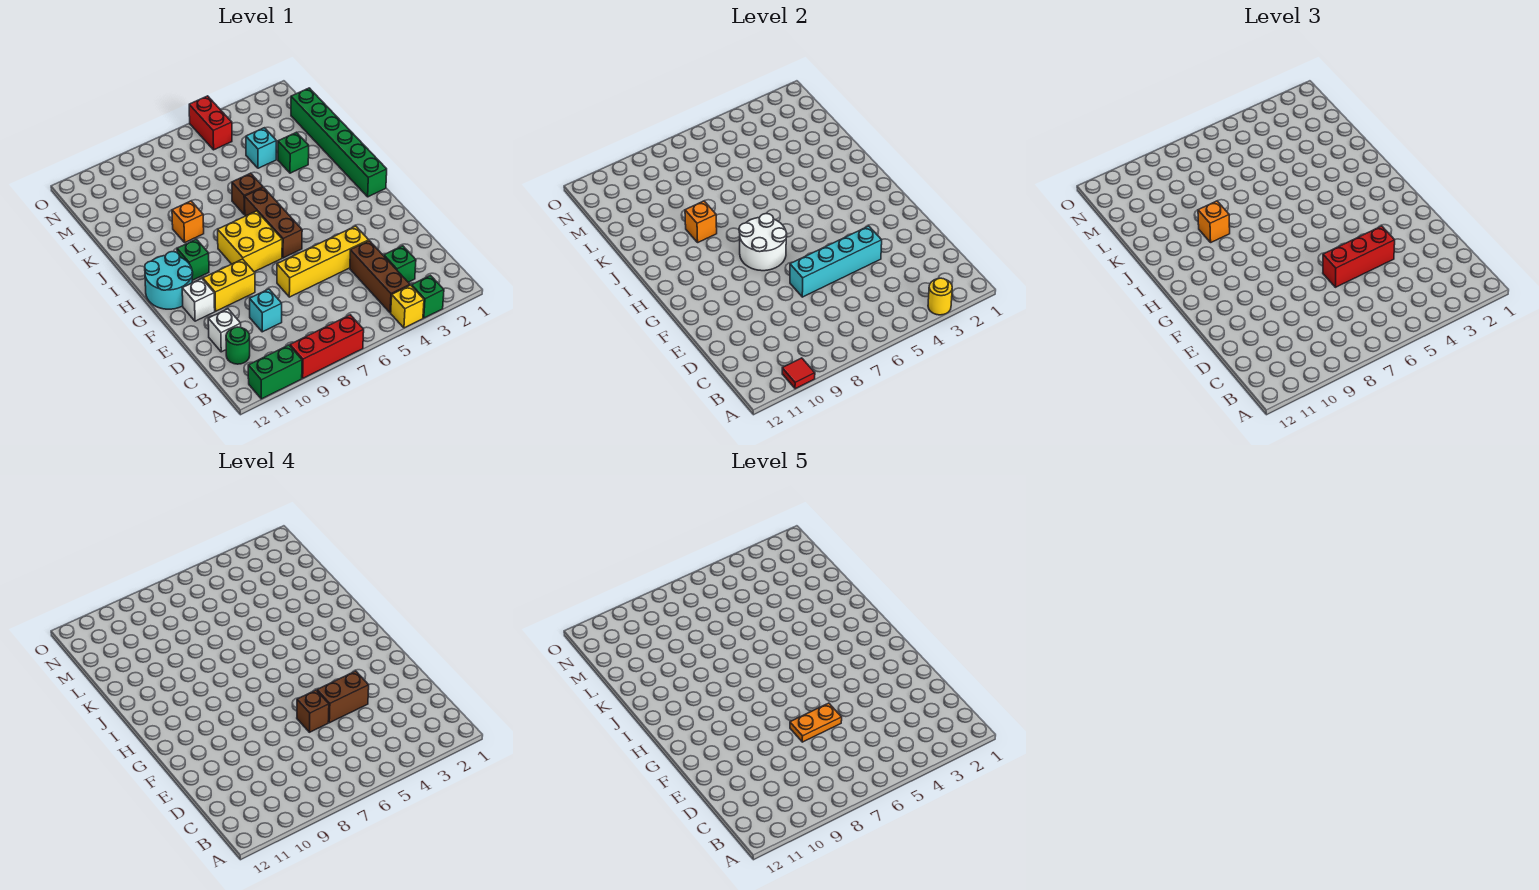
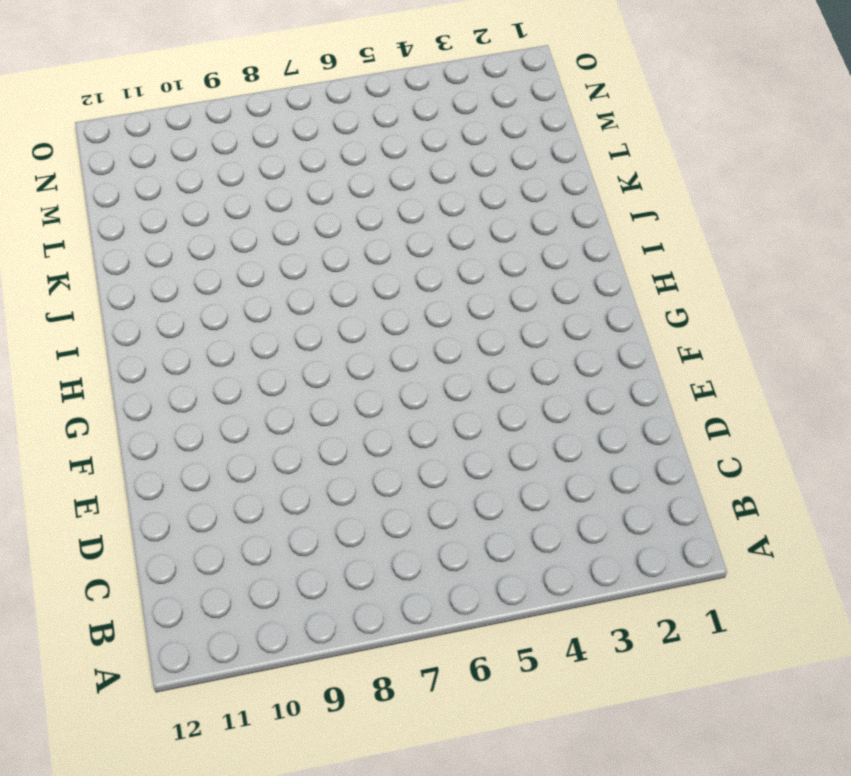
none -> green brick A3 level 1
none -> yellow brick A4 level 1
none -> red brick A7:A9 level 1
none -> green brick A10:A11 level 1

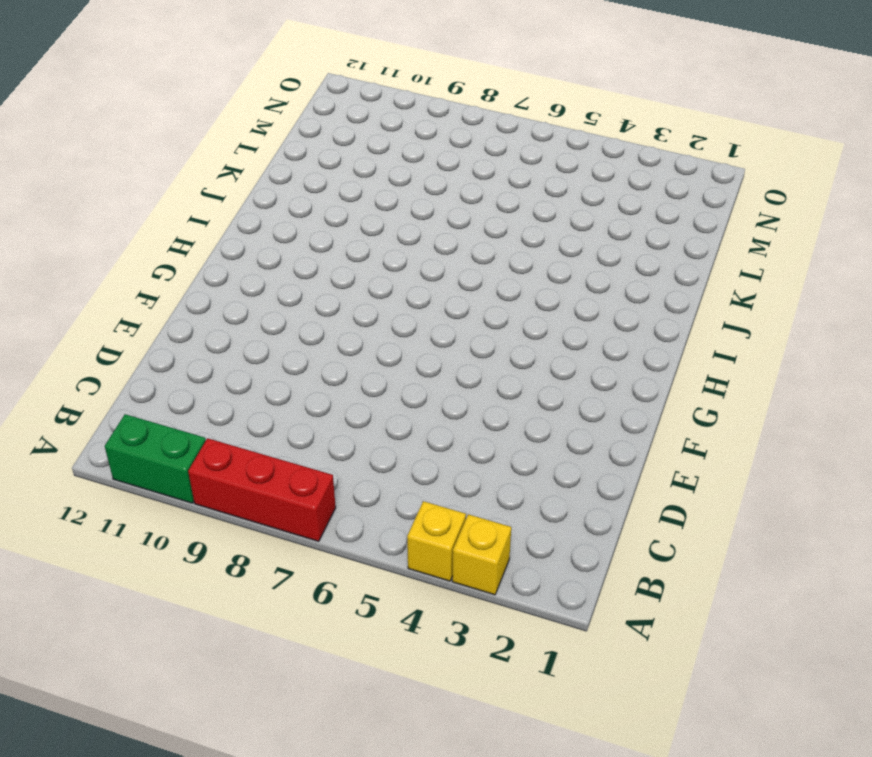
yellow brick A3 level 1 -> green brick A3 level 1
none -> brown brick B4:D4 level 1
none -> green brick C3 level 1
none -> green round brick C11 level 1
none -> cyan brick D9 level 1

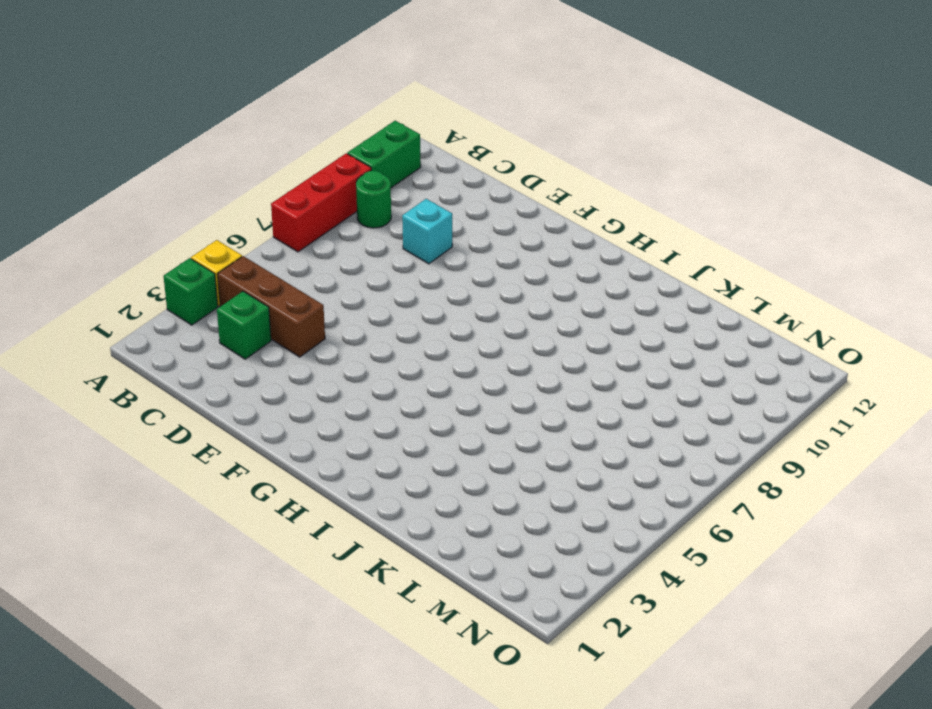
green round brick B9 level 1 -> green round brick C11 level 1
none -> white brick D11 level 1
none -> yellow brick E4:E7 level 1
none -> yellow brick F9:F10 level 1
none -> white brick F11 level 1

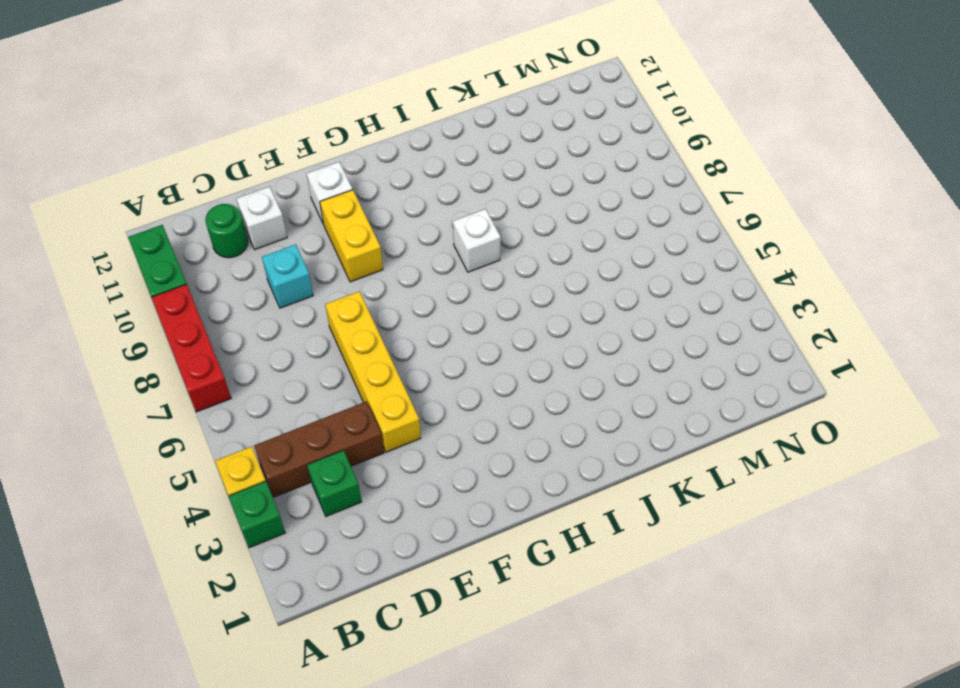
white brick I8 level 1 -> none
none -> brown brick G6:I6 level 1
none -> yellow brick G7:H8 level 1
none -> cyan round brick G11:H12 level 1
none -> green brick H1:M1 level 1

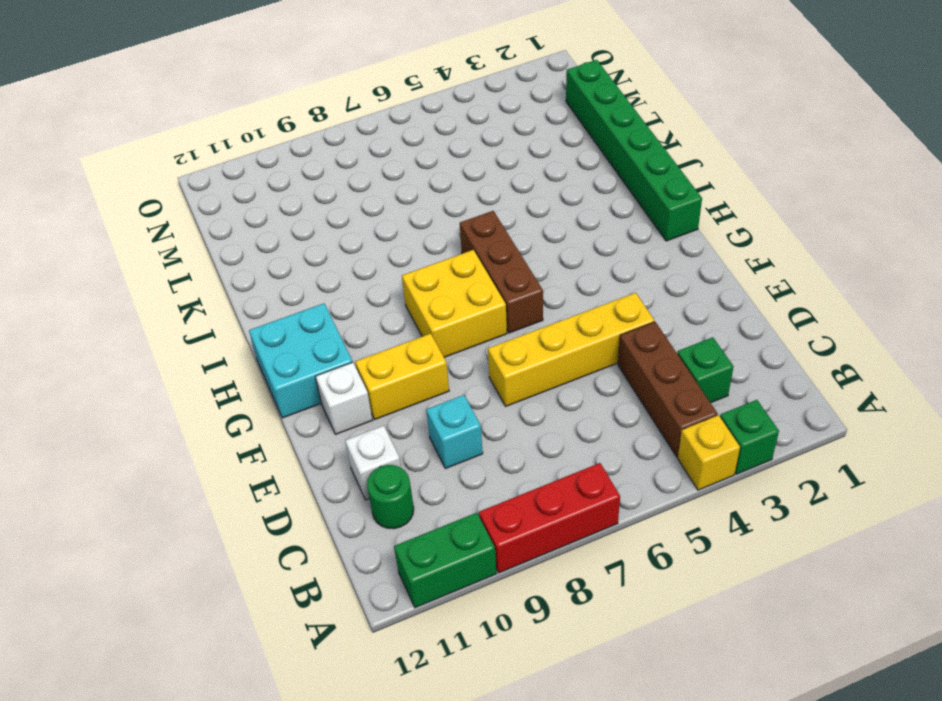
cyan brick G11:H12 level 1 -> cyan round brick G11:H12 level 1
none -> green brick H10 level 1
none -> brown brick J6 level 1
none -> orange brick J9 level 1
none -> green brick K3 level 1

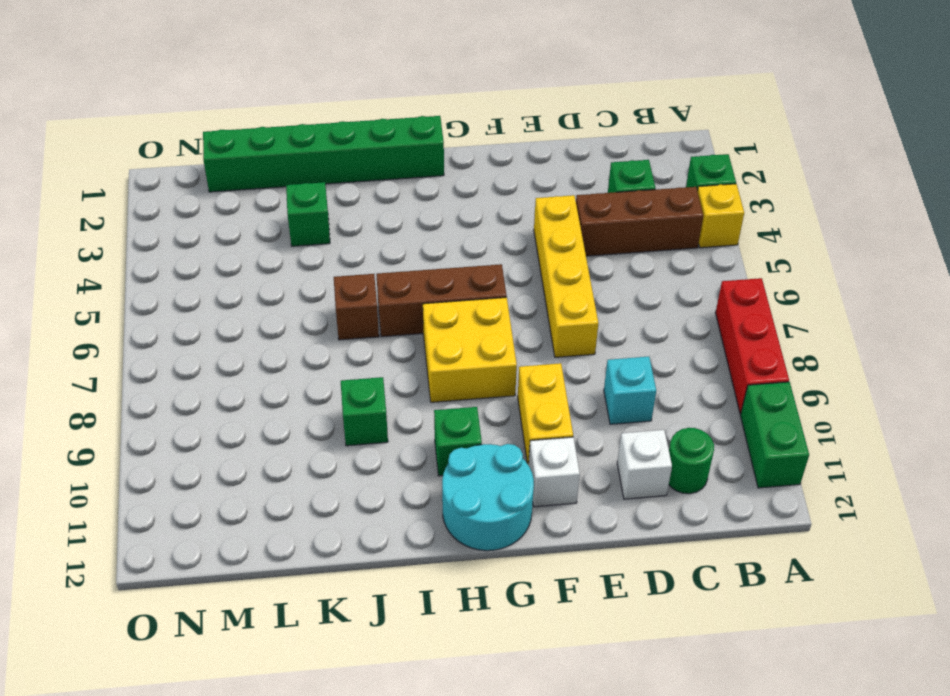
green brick J9 level 1 -> orange brick J9 level 1
none -> cyan brick L4 level 1
none -> red brick N5:O5 level 1
none -> yellow round brick A3 level 2
none -> red tile A10 level 2

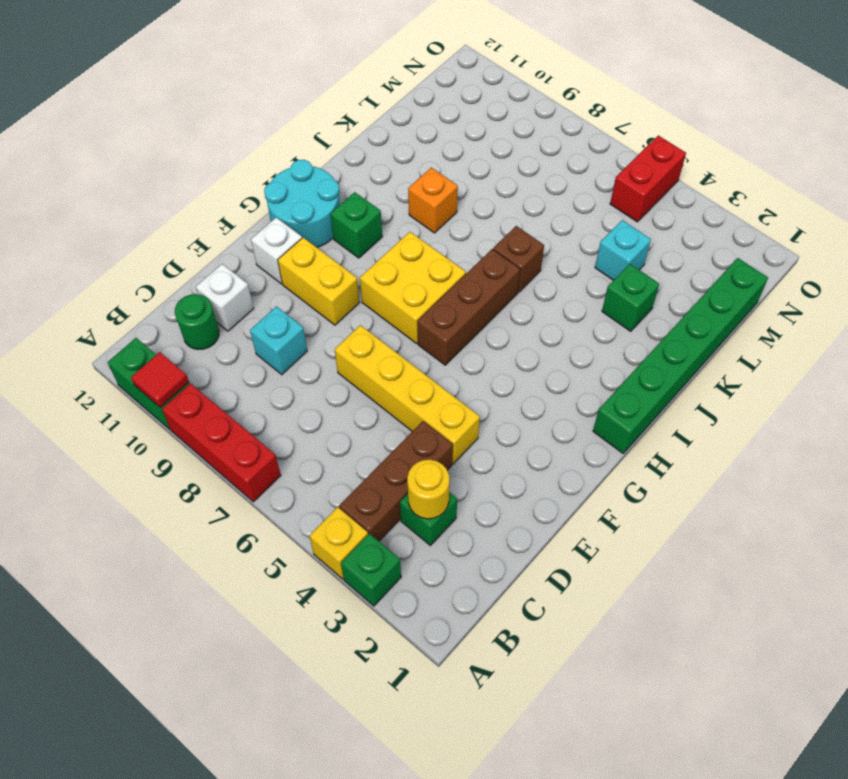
yellow round brick C3 level 2 -> yellow round brick A3 level 2
none -> cyan brick E4:E7 level 2
none -> white round brick G7:H8 level 2
none -> orange brick J9 level 2
none -> red brick E4:E6 level 3

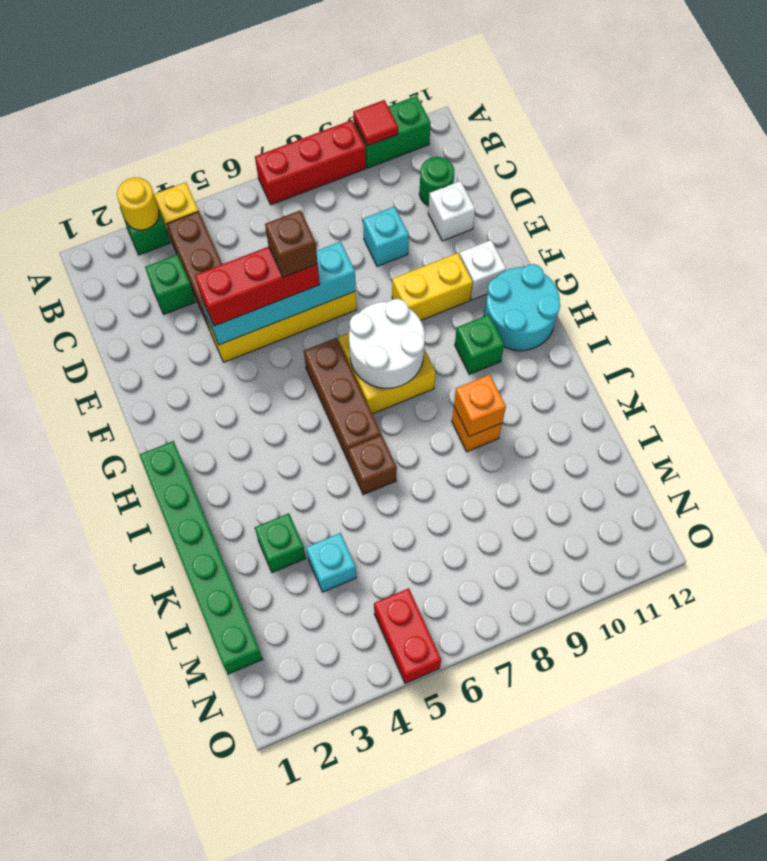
none -> orange brick J9 level 3
none -> brown brick E4:E5 level 4
none -> orange plate E6:E7 level 5

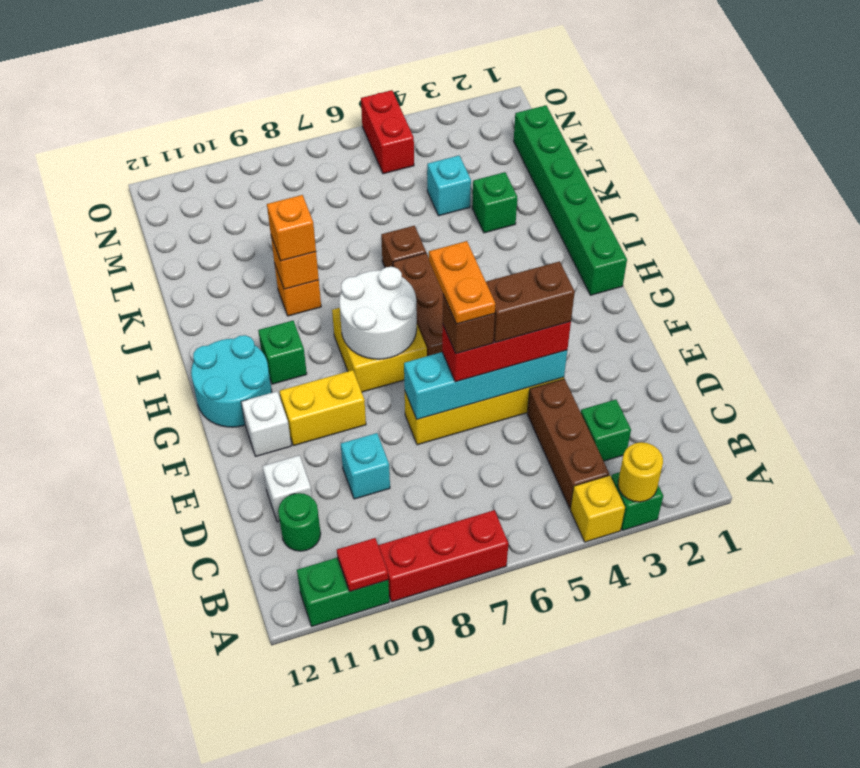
orange plate E6:F6 level 5 -> orange plate E6:E7 level 5

